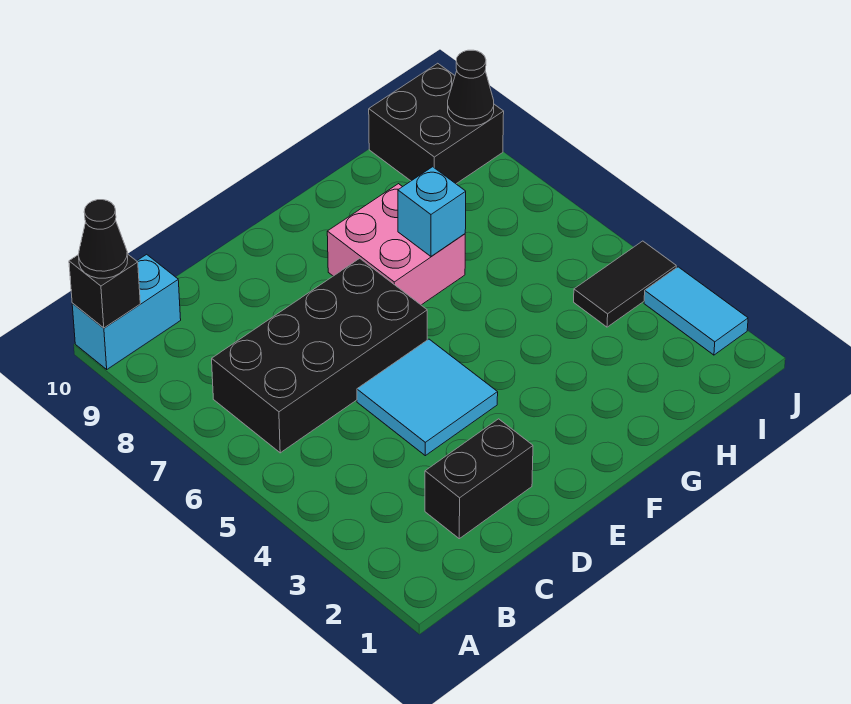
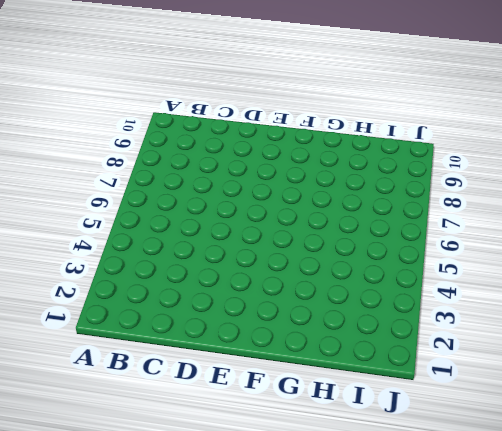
none -> cyan brick A10:B10 level 1
none -> black brick B6:E7 level 1
none -> black brick C2:D2 level 1

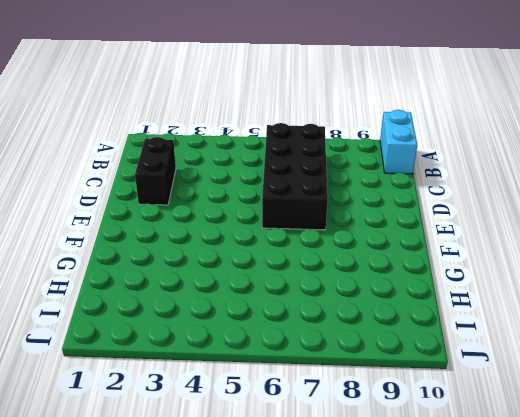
none -> cyan tile D4:E5 level 1
none -> pink brick F7:G8 level 1
none -> black tile I4:J4 level 1

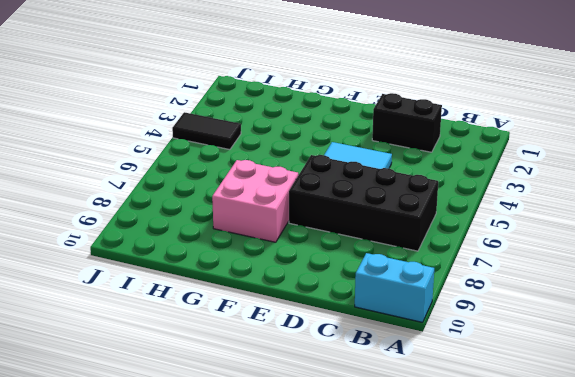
none -> black brick I9:J10 level 1
none -> cyan tile J2:J3 level 1
none -> black brick A10 level 2

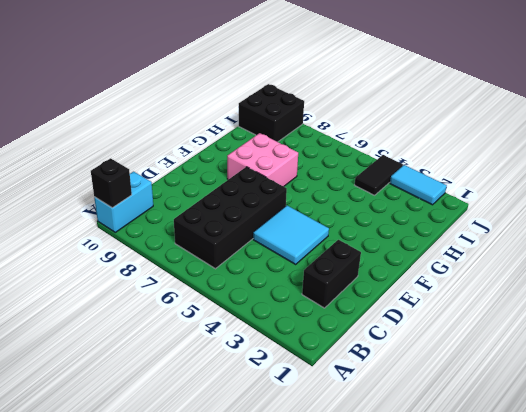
none -> cyan brick G7 level 2
none -> black cone J9 level 2
none -> black cone A10 level 3

